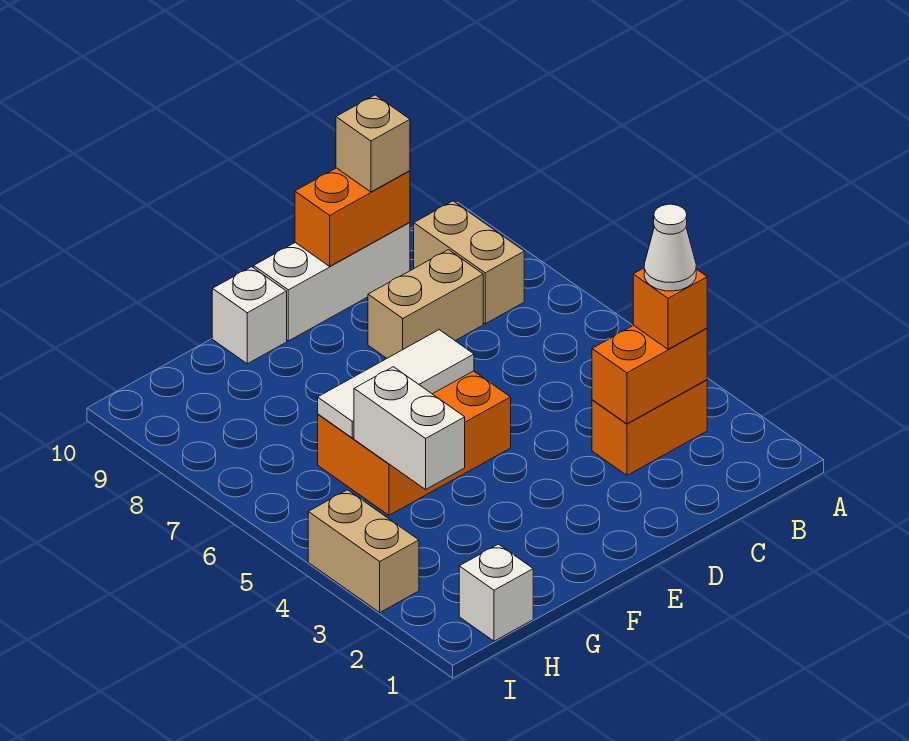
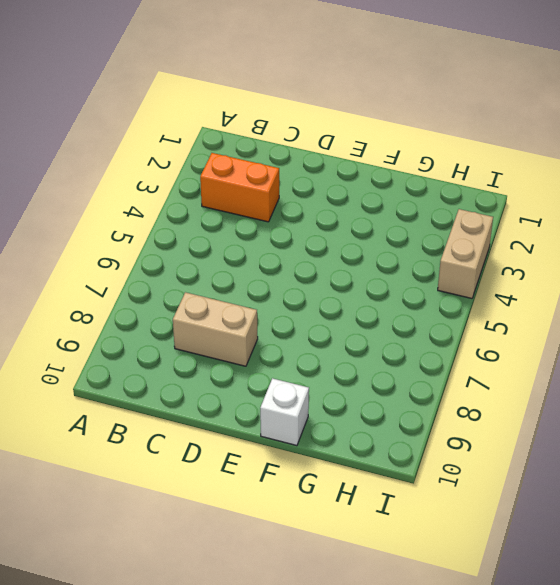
none -> tan brick B8:B9 level 1
none -> white brick C10:E10 level 1
none -> orange brick E5:G6 level 1

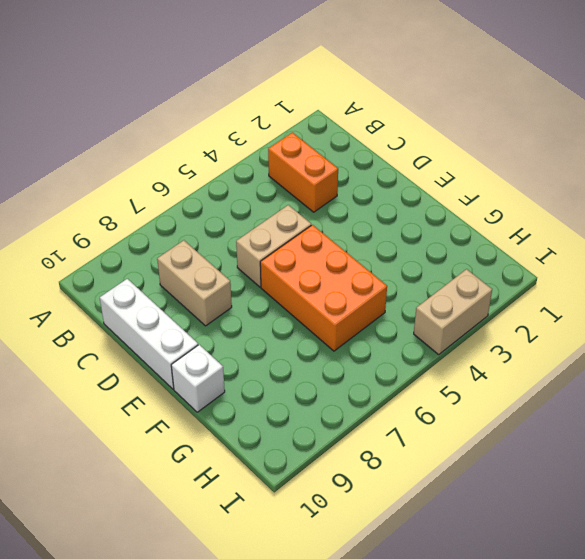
tan brick D5:D6 level 1 -> tan brick B8:B9 level 1
none -> white brick H1 level 1
none -> orange brick B3:C3 level 2
none -> orange brick C10:D10 level 2

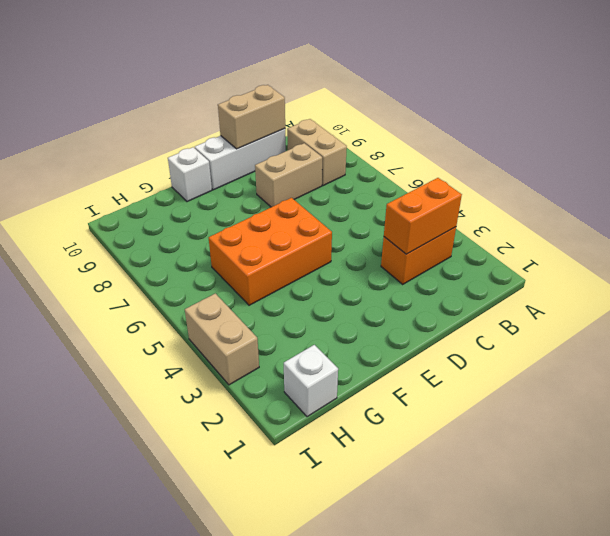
tan brick C10:D10 level 2 -> orange brick C10:D10 level 2
none -> white tile E6:G6 level 2
none -> white brick G4:G5 level 2
none -> orange brick B3 level 3

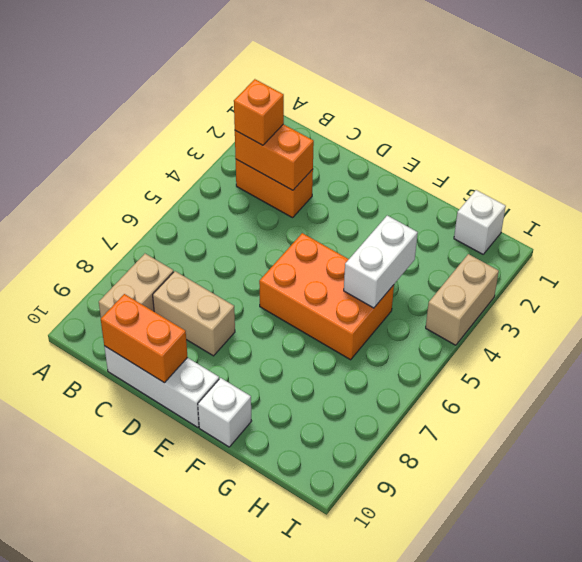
none -> white tile E6:G6 level 2
none -> tan brick C10 level 3
none -> white cone B3 level 4

